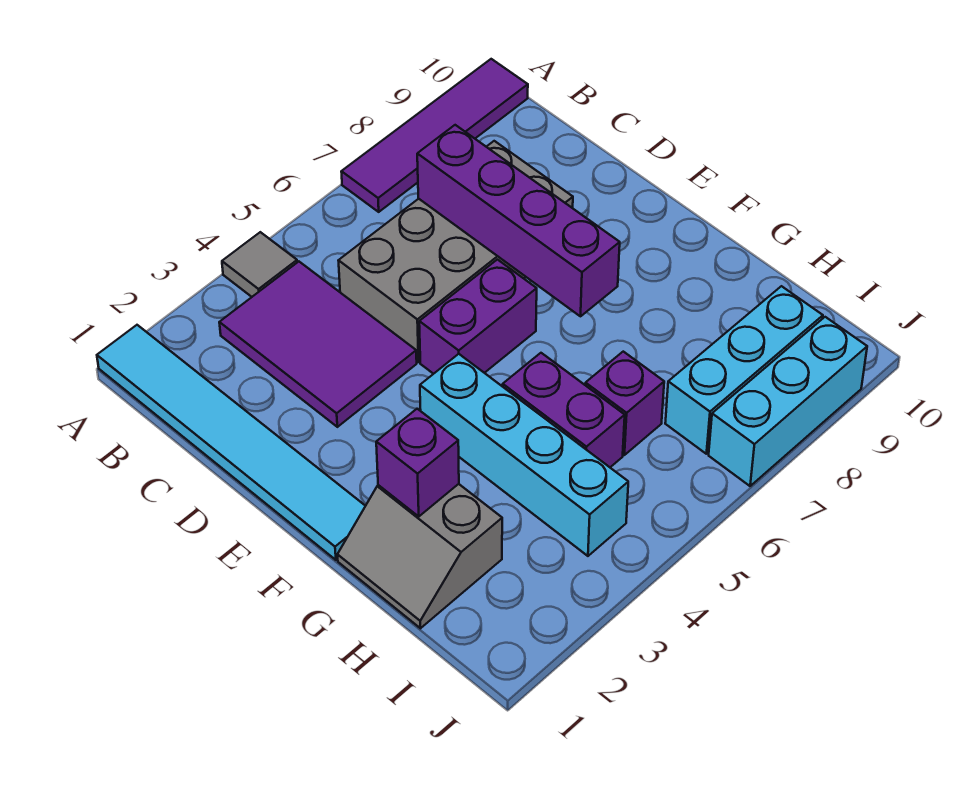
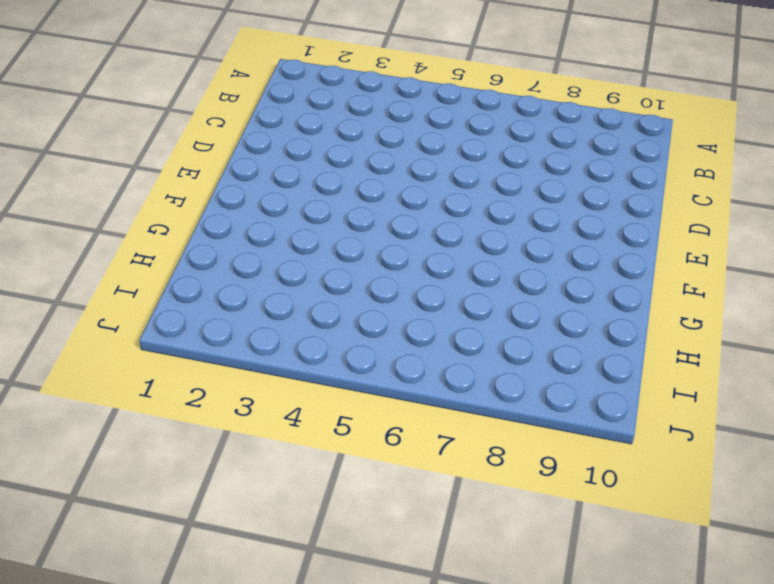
none -> cyan tile A1:F1 level 1
none -> grey tile A4 level 1
none -> purple tile A7:A10 level 1

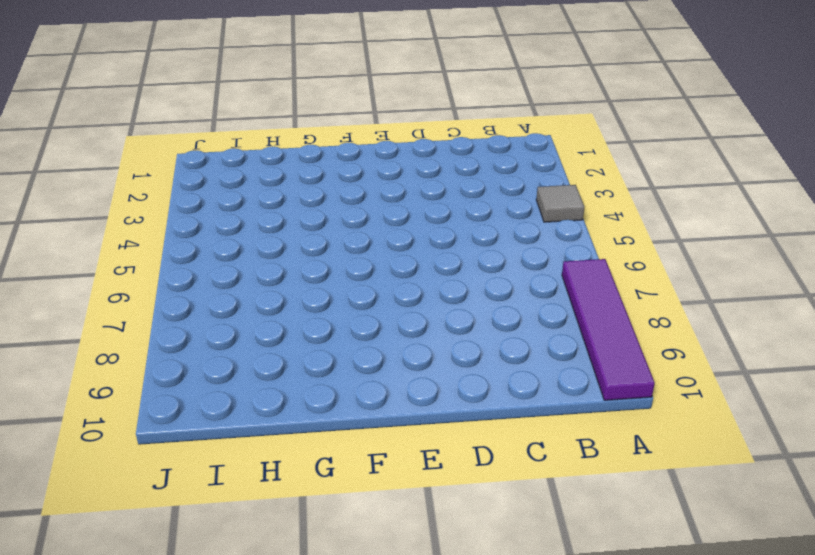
none -> cyan tile A1:F1 level 1
none -> purple tile B3:D4 level 1
none -> grey brick C5:D8 level 1

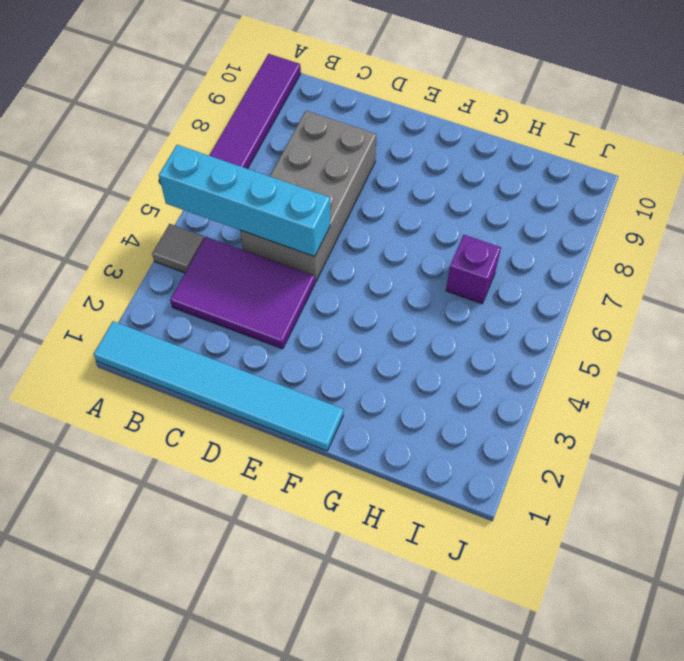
cyan brick A5:D5 level 2 -> cyan brick F4:I4 level 1
none -> purple brick E5:E6 level 1
none -> grey slope G1:H2 level 1 top 2
none -> purple brick G5:H5 level 1

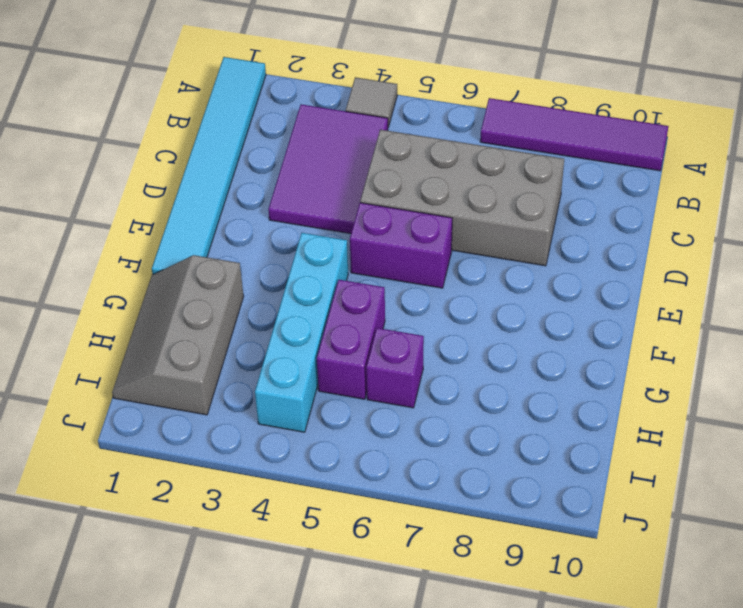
grey slope G1:I2 level 1 top 2 -> grey slope G1:H2 level 1 top 2
none -> cyan brick I7:I9 level 1
none -> cyan brick J7:J9 level 1
none -> purple brick C7:F7 level 2

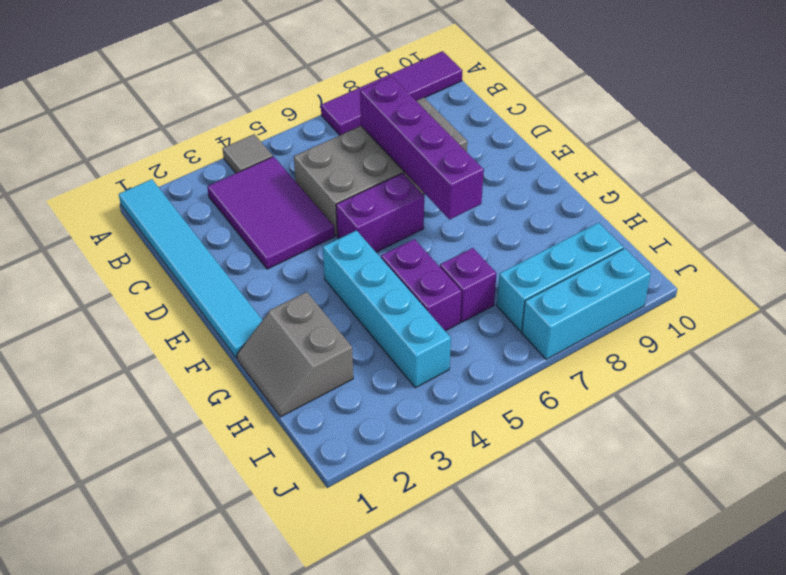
none -> purple brick G2 level 2

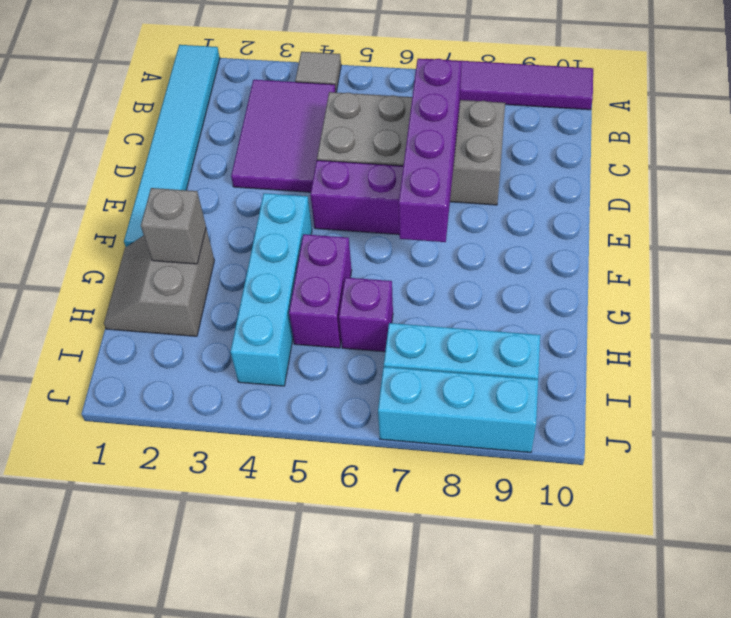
grey brick G2 level 2 -> purple brick G2 level 2

